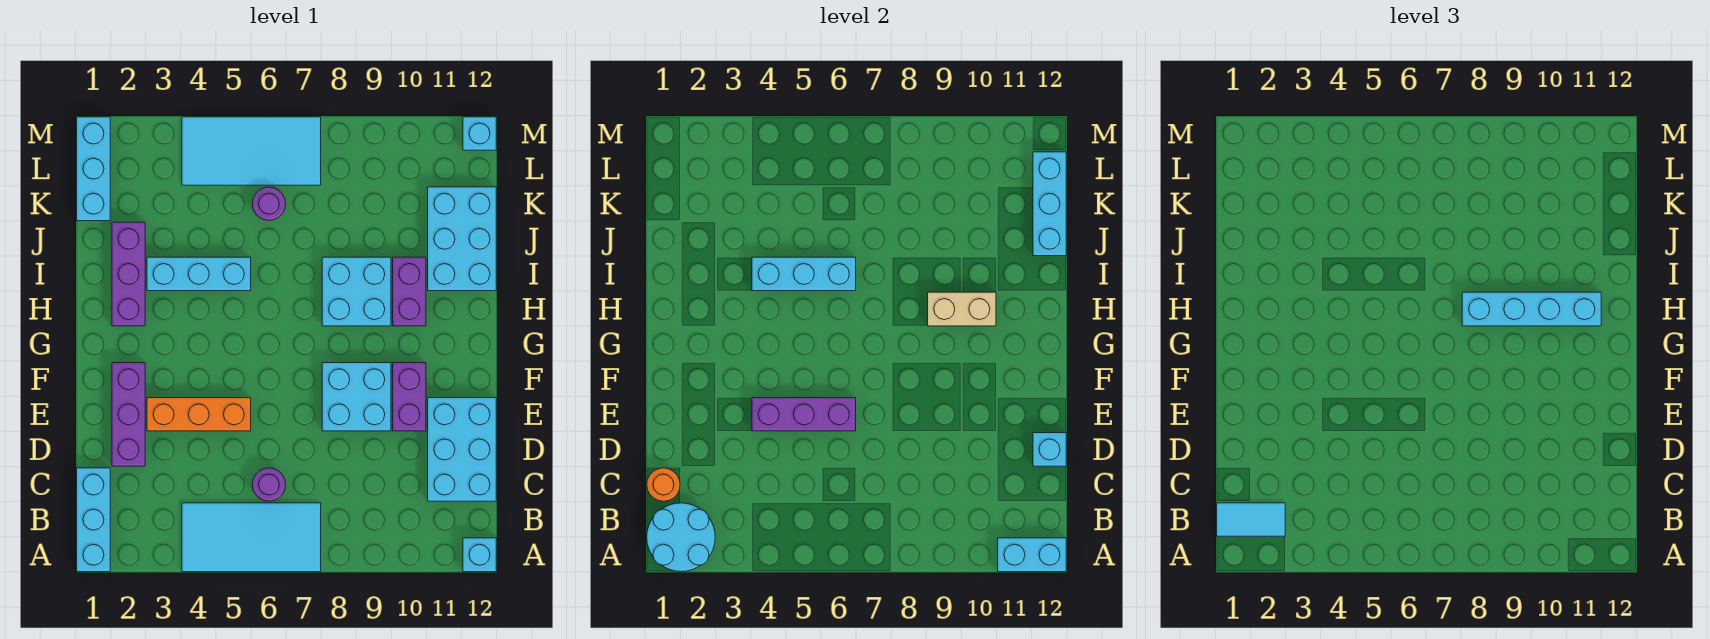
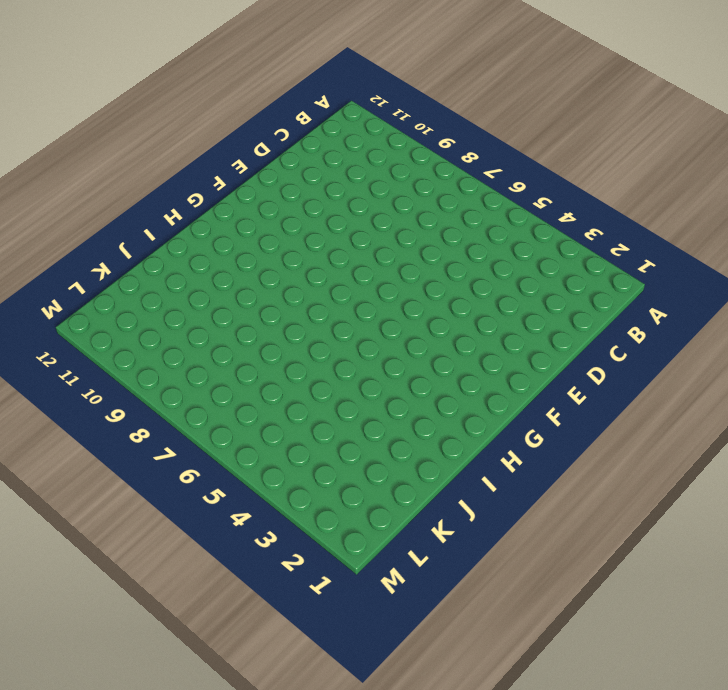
none -> cyan brick A1:C1 level 1
none -> cyan tile A4:B7 level 1
none -> cyan brick A12 level 1

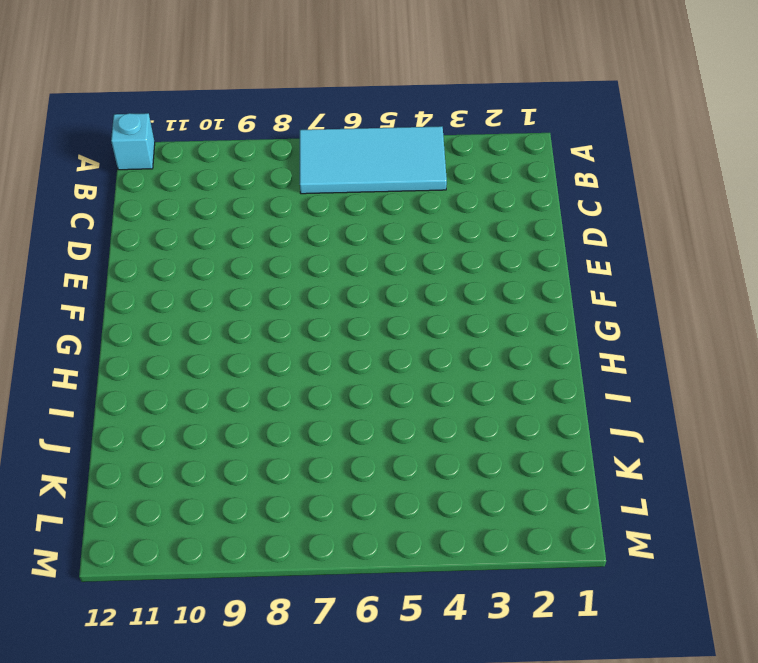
none -> cyan brick A1:C1 level 1
none -> purple round brick C6 level 1
none -> cyan brick C11:E12 level 1

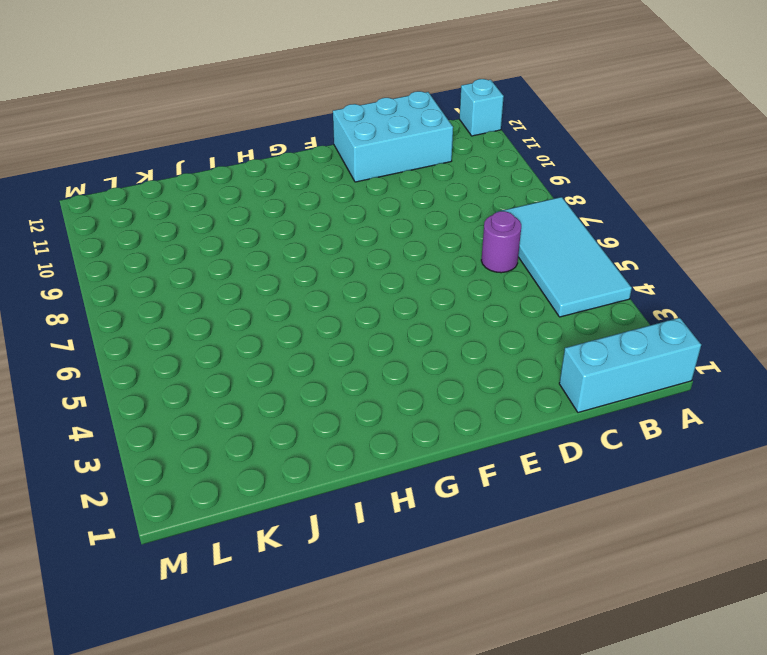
none -> purple brick D2:F2 level 1
none -> orange brick E3:E5 level 1
none -> cyan brick E8:F9 level 1

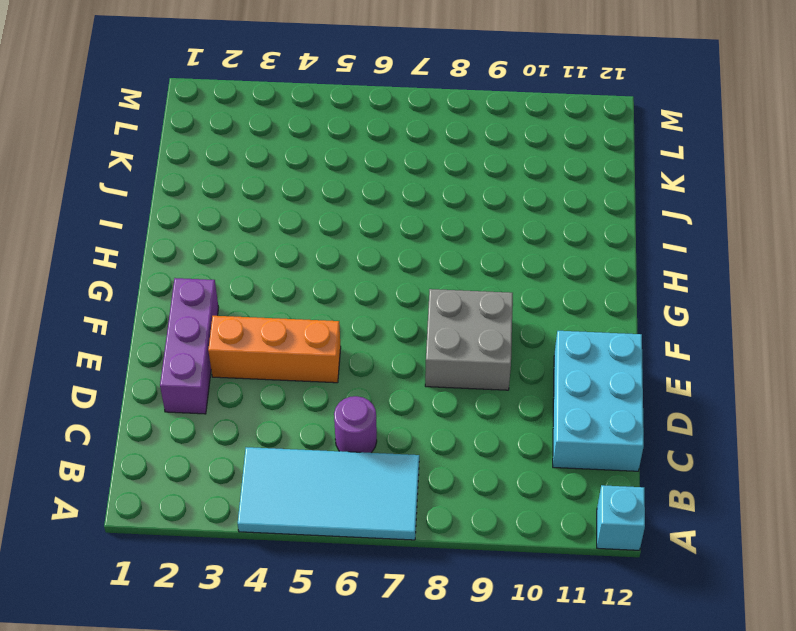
grey brick E8:F9 level 1 -> cyan brick E8:F9 level 1
none -> cyan brick A1:C1 level 1
none -> purple brick E10:F10 level 1
none -> purple brick H2:J2 level 1

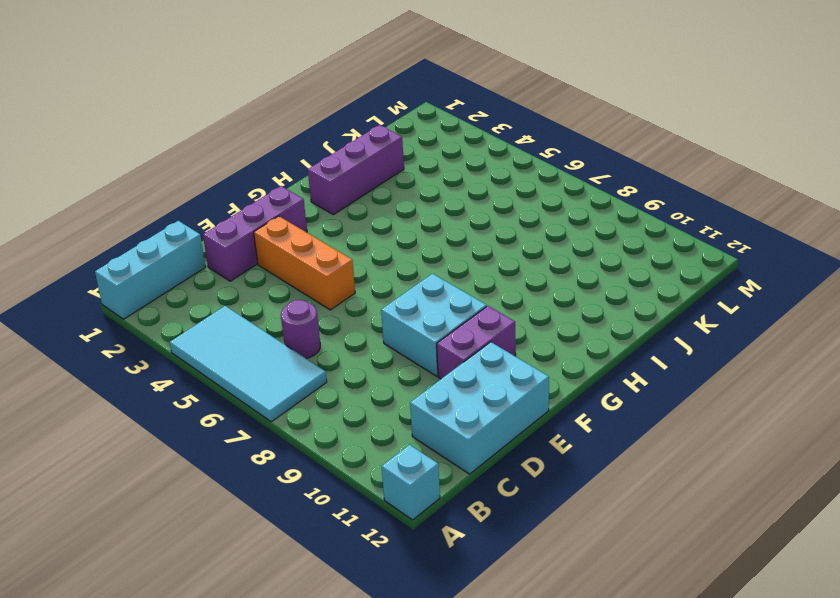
none -> cyan brick H8:I9 level 1
none -> purple brick H10:I10 level 1
none -> cyan brick I3:I5 level 1

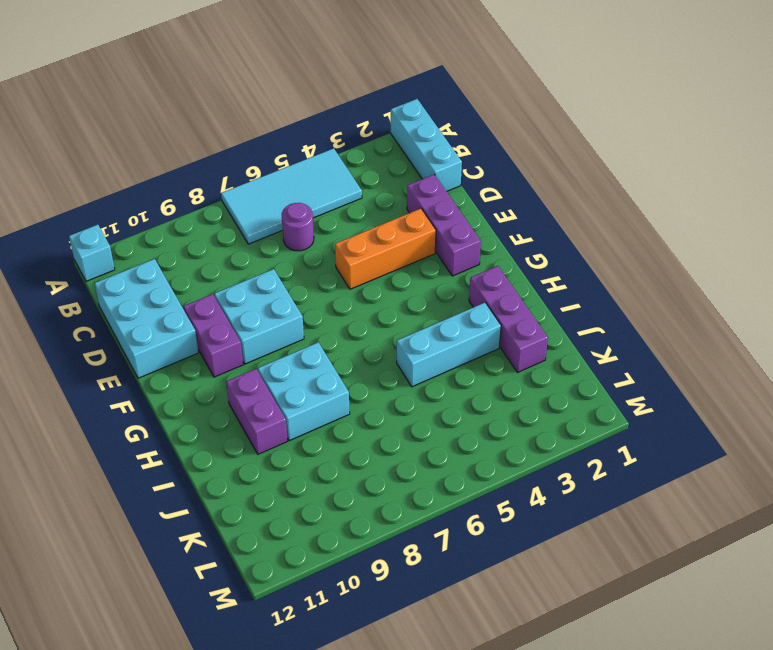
none -> cyan brick I11:K12 level 1
none -> cyan brick K1:M1 level 1
none -> purple round brick K6 level 1

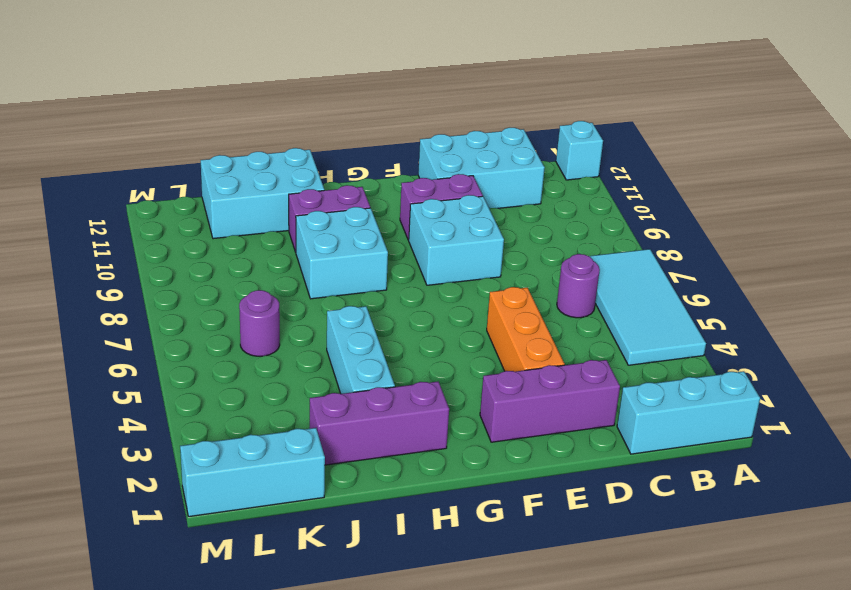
none -> cyan tile L4:M7 level 1
none -> cyan brick M12 level 1
none -> cyan round brick A1:B2 level 2

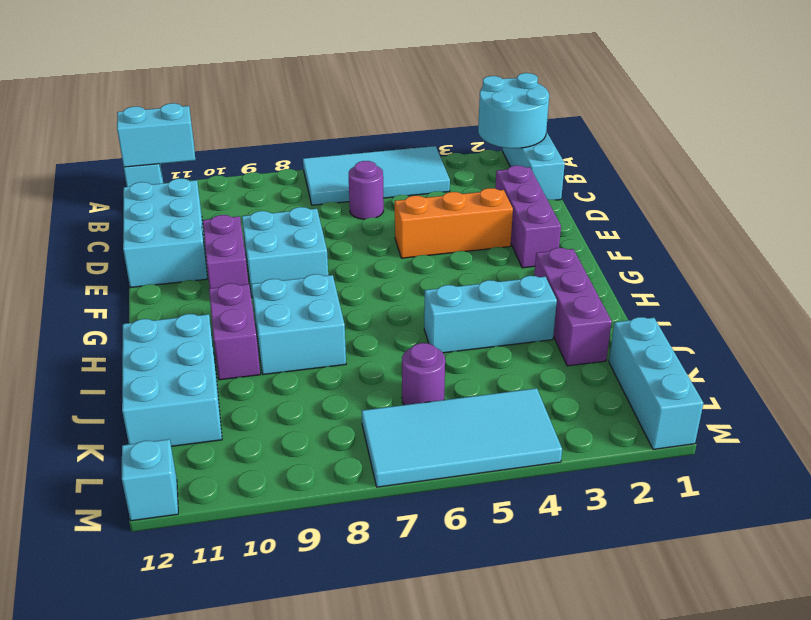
none -> orange round brick C1 level 2
none -> cyan brick D12 level 2
none -> purple brick E4:E6 level 2

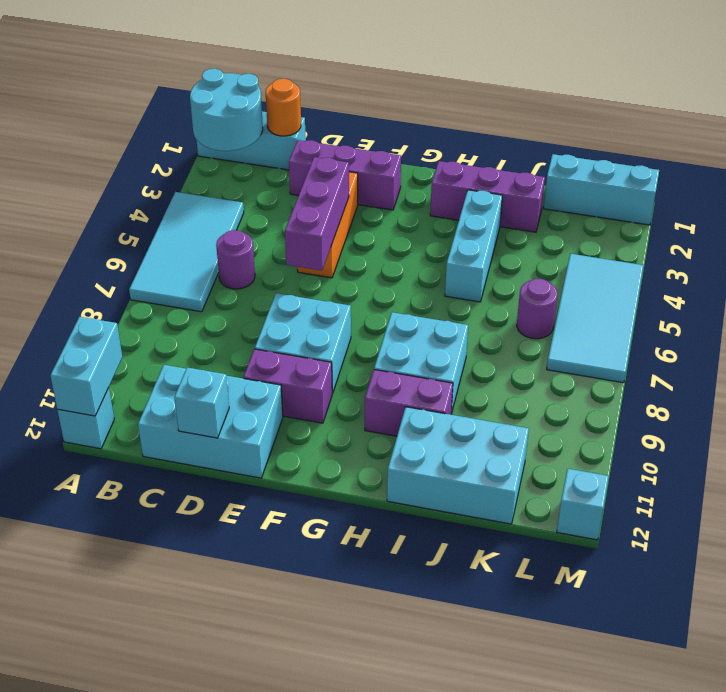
none -> tan brick H9:H10 level 2
none -> cyan brick I4:I6 level 2
none -> cyan brick J12:L12 level 2

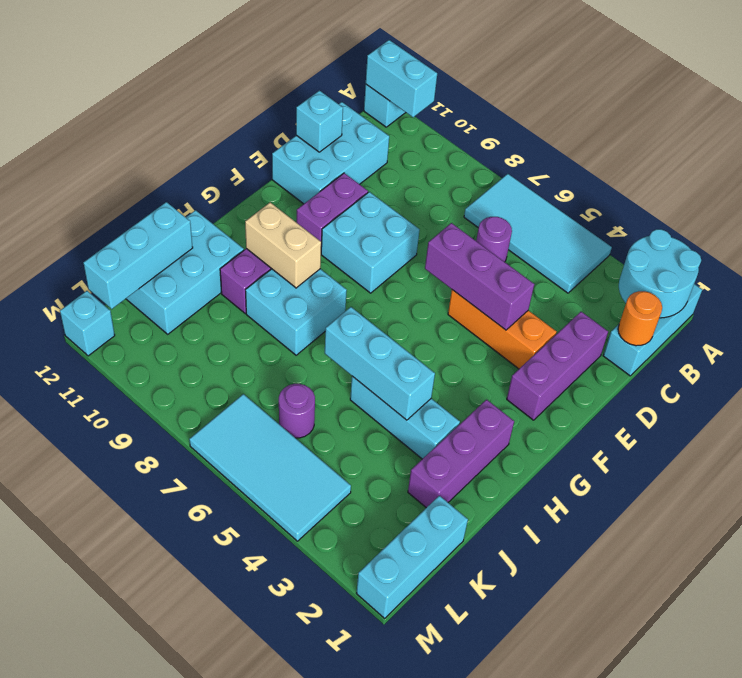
none -> cyan tile B1:B2 level 3
none -> cyan brick H8:H11 level 3

